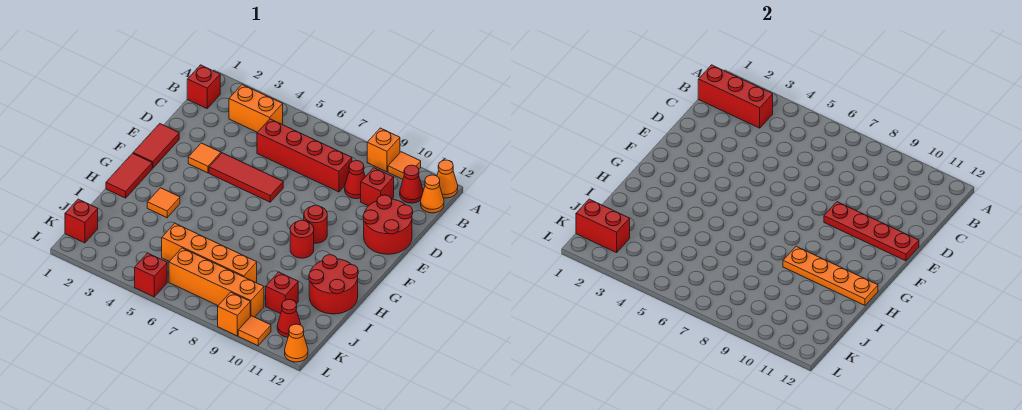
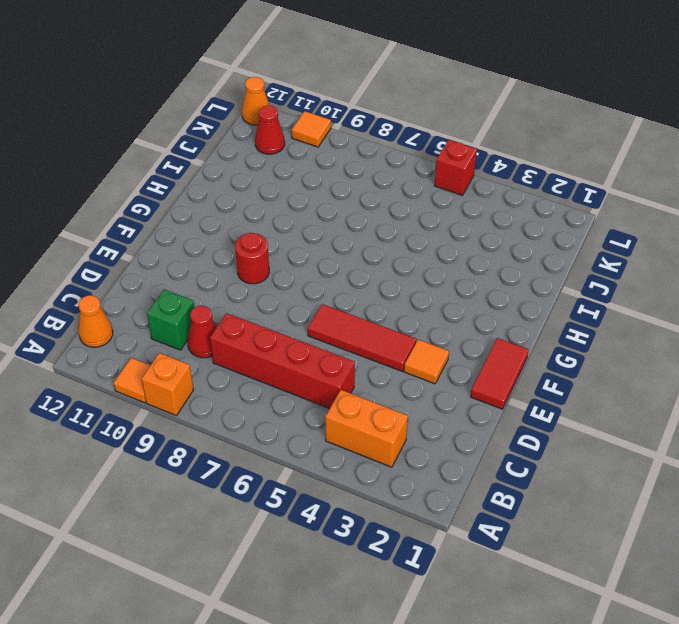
green brick C10 level 1 -> red brick C10 level 1
none -> orange cone A12 level 1
none -> red brick B1 level 1
none -> red cone B11 level 1
none -> red round brick D11:E12 level 1

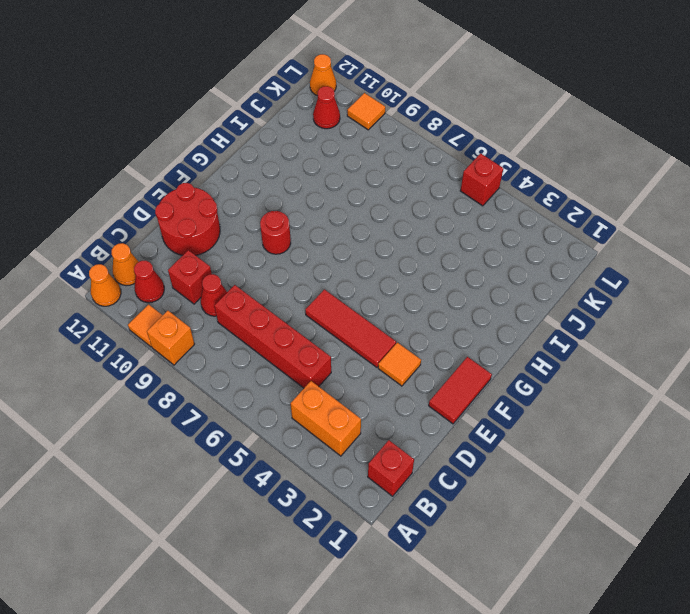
none -> red tile G1:H1 level 1
none -> red round brick G9 level 1
none -> orange tile H3 level 1
none -> red round brick H11:I12 level 1

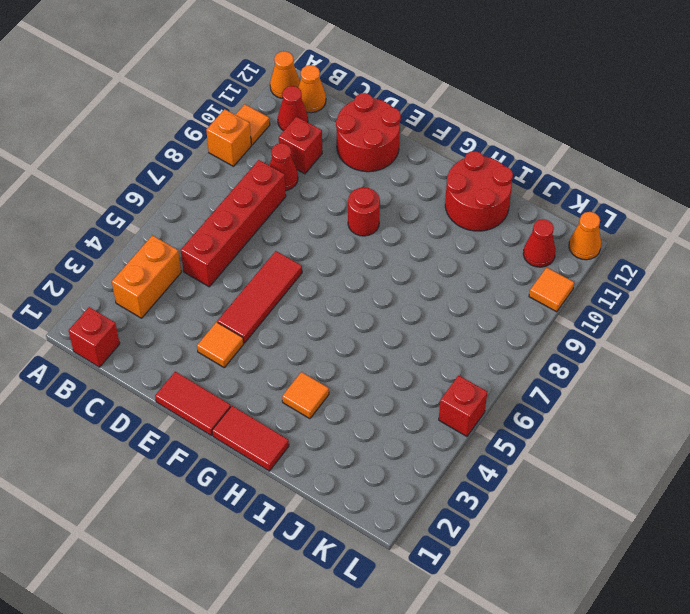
none -> red round brick G9 level 1
none -> orange brick J5:J8 level 1
none -> red brick J10 level 1
none -> red brick K1 level 1

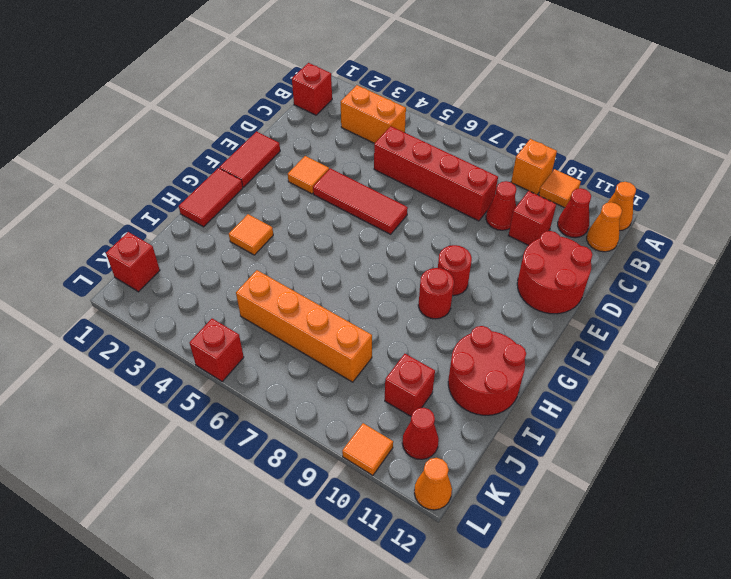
none -> orange brick K6:K9 level 1
none -> orange brick L9 level 1
none -> red brick B1:B3 level 2
none -> red plate E9:E12 level 2

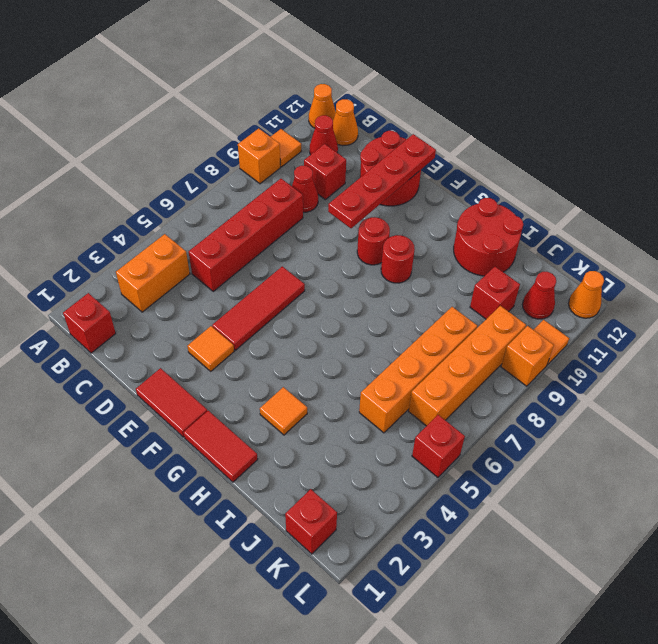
none -> red brick B1:B3 level 2
none -> orange plate H9:H12 level 2
none -> red brick K1:K2 level 2

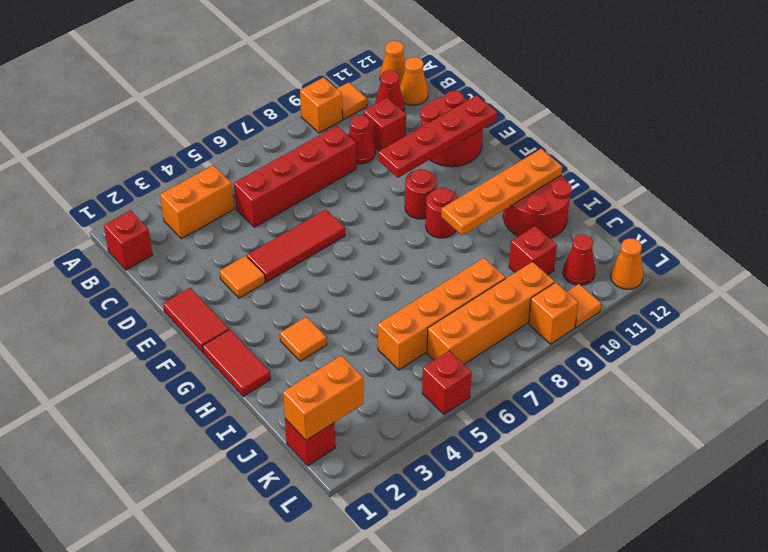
orange brick K1:K2 level 2 -> red brick K1:K2 level 2
none -> red brick B1:B3 level 2

